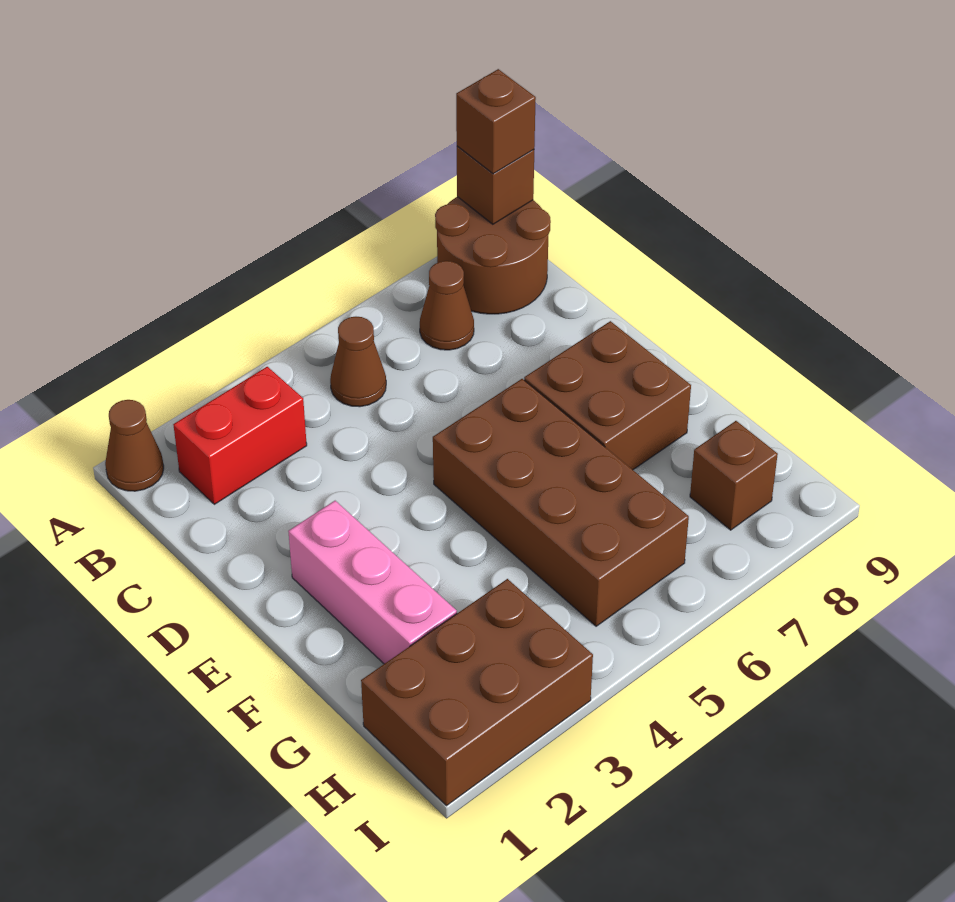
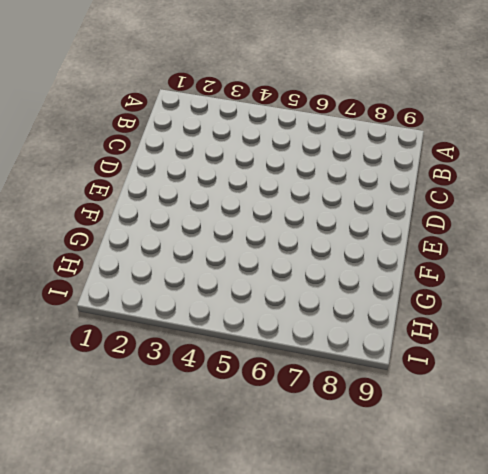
none -> brown cone A1 level 1
none -> brown round brick A8:B9 level 1
none -> red brick B2:B3 level 1

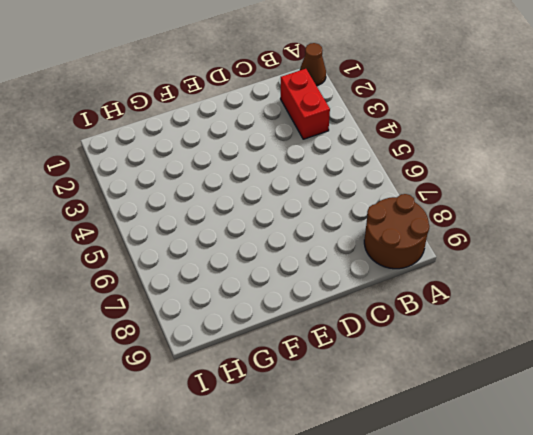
none -> brown cone B5 level 1
none -> brown cone B7 level 1
none -> pink brick E2:G2 level 1

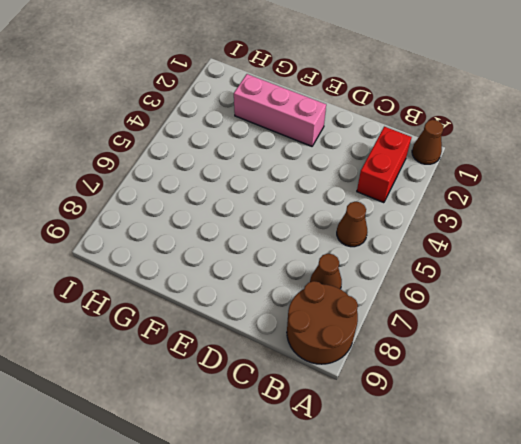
none -> brown brick E5:H6 level 1
none -> brown brick E7:F8 level 1
none -> brown brick H1:I3 level 1

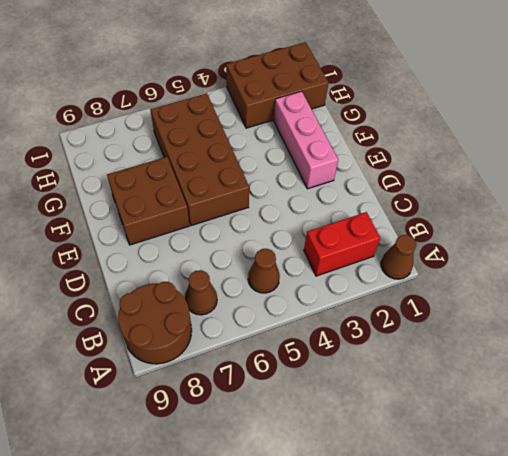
none -> brown brick H8 level 1
none -> brown brick A9 level 2
none -> brown brick A9 level 3

